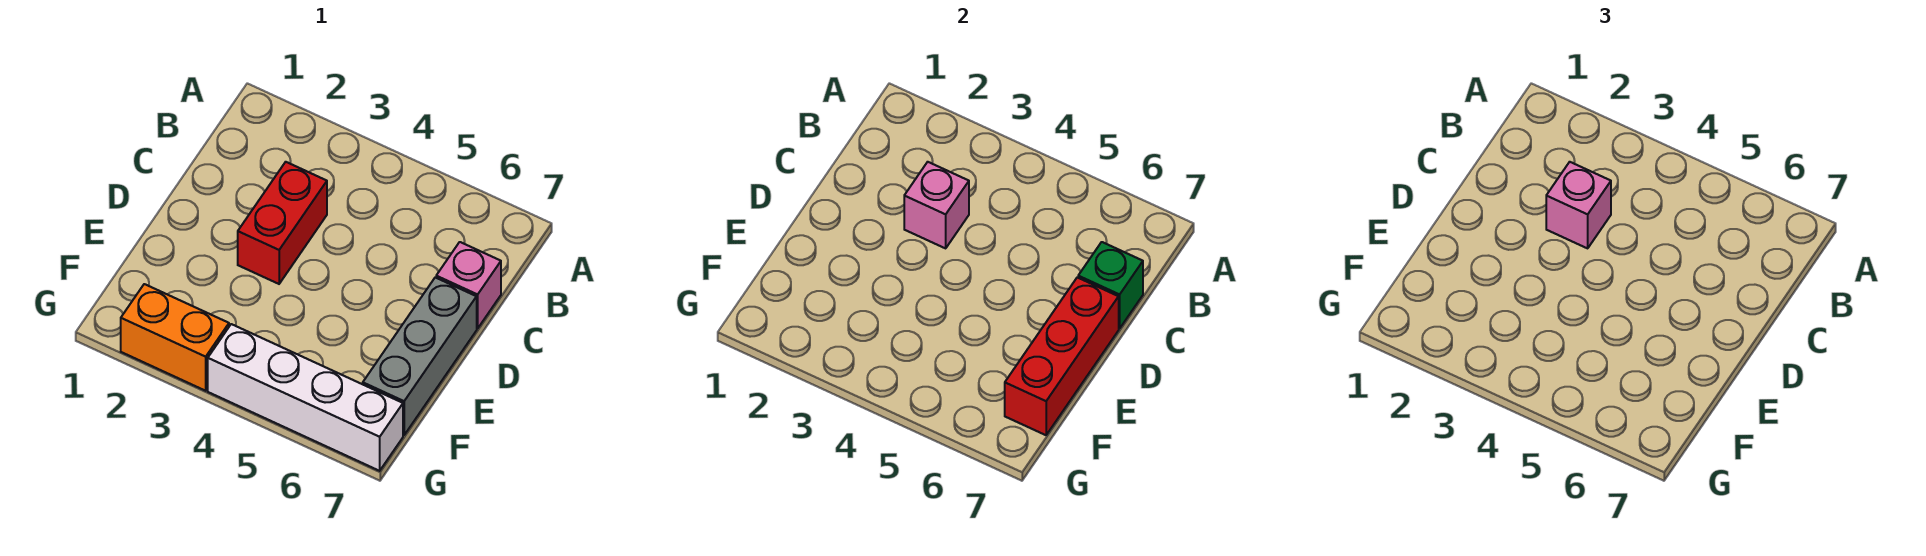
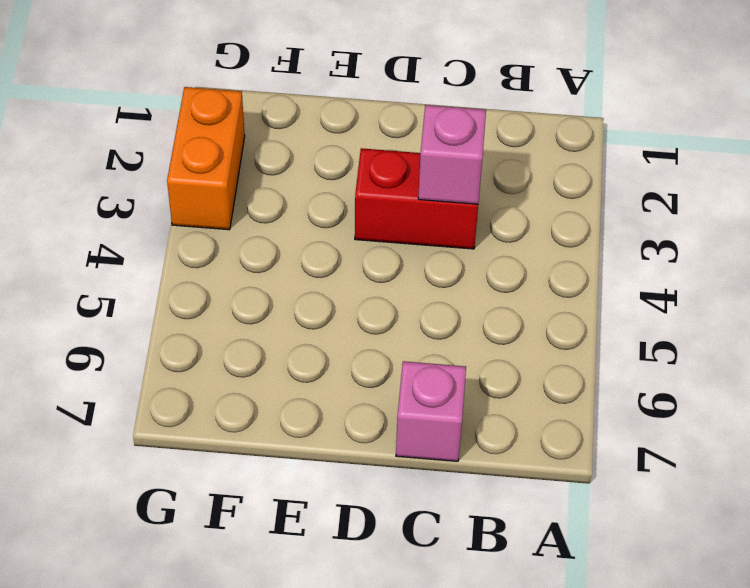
none -> grey brick D7:F7 level 1
none -> white brick G4:G7 level 1

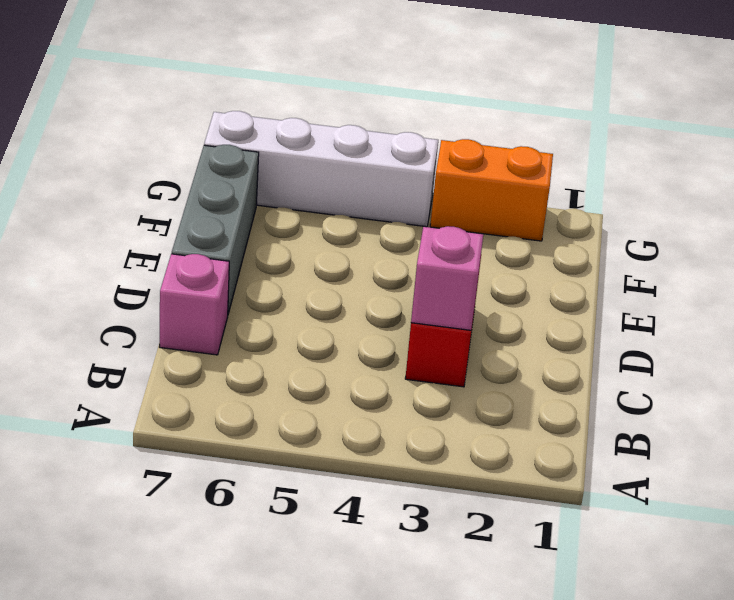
none -> green brick C7 level 2
none -> red brick D7:F7 level 2

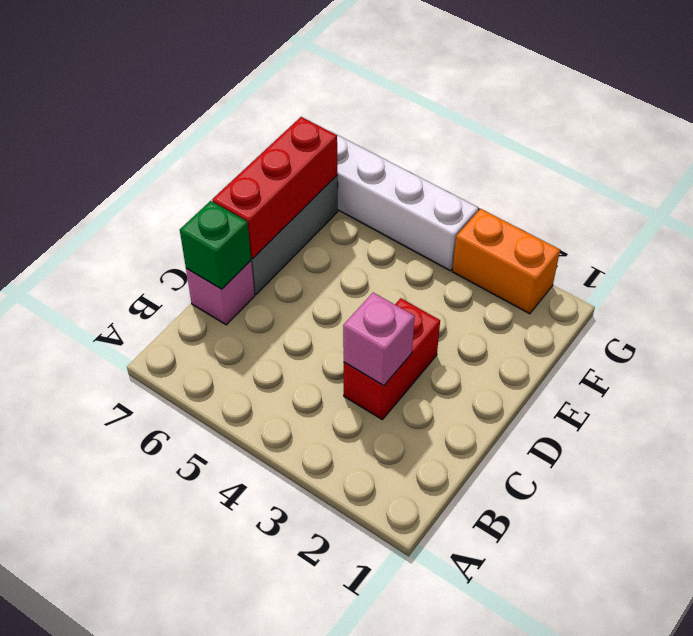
none -> pink brick C3 level 3

